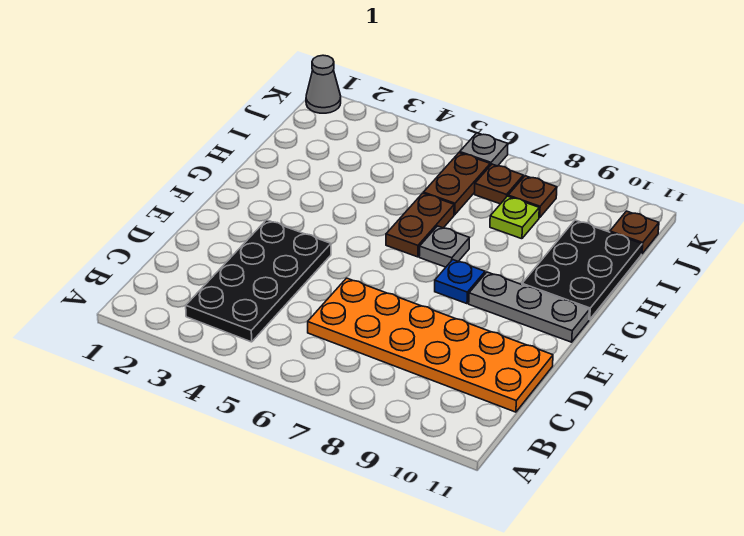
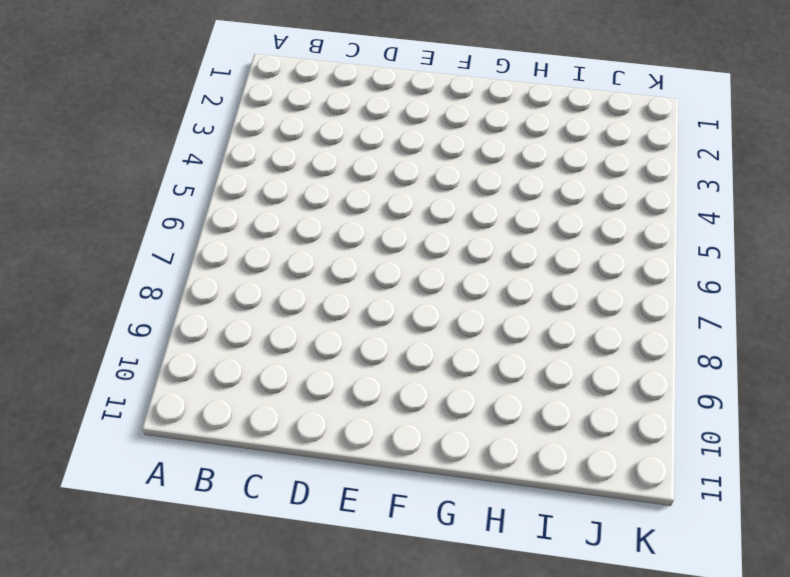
none -> black plate B3:E4 level 1
none -> orange plate C6:D11 level 1
none -> blue plate F8 level 1

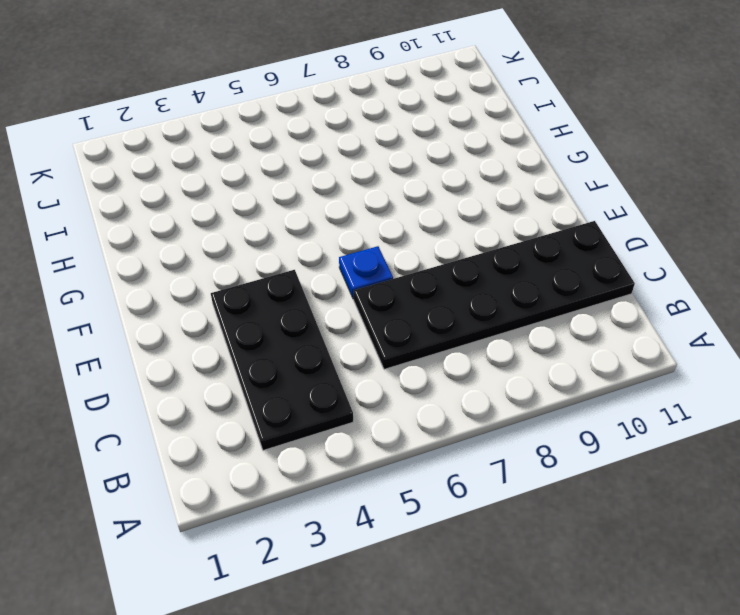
black plate C6:D11 level 1 -> orange plate C6:D11 level 1
blue plate E6 level 1 -> blue plate F8 level 1
none -> grey plate F9:F11 level 1
none -> brown plate G6:H6 level 1
none -> grey plate G7 level 1

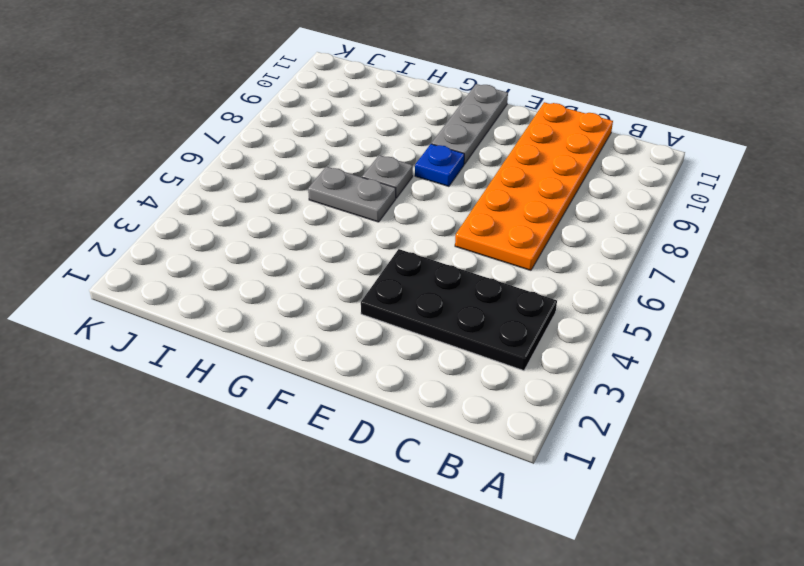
grey plate G6:H6 level 1 -> brown plate G6:H6 level 1
none -> black plate G10:I11 level 1
none -> brown plate I6:J6 level 1
none -> lime plate I8 level 1

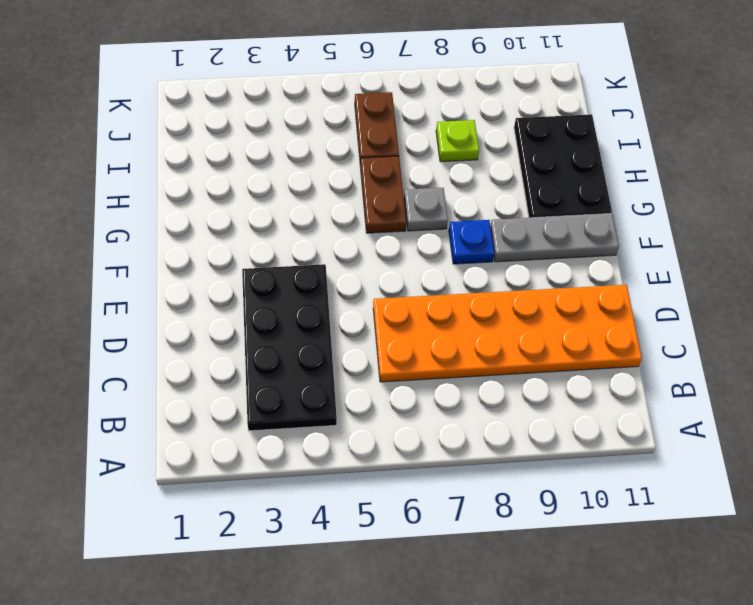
none -> brown plate J7 level 1
none -> brown plate J8 level 1
none -> brown plate J11 level 1

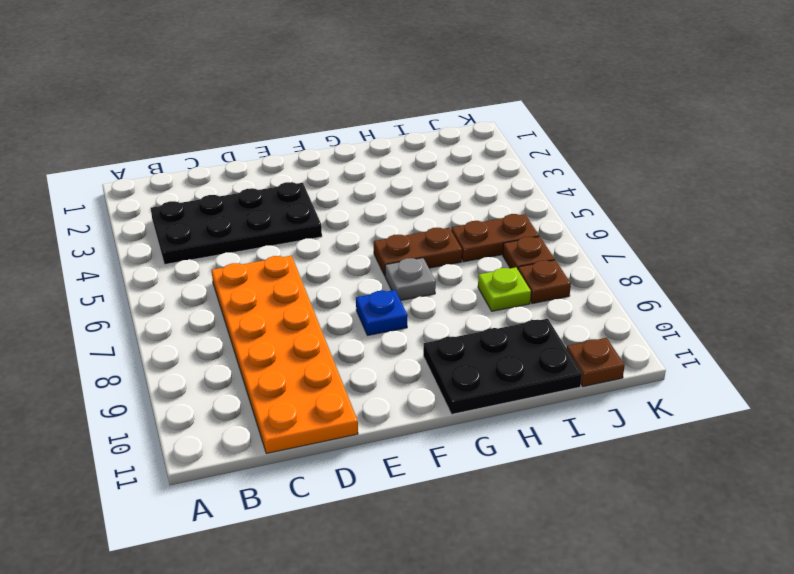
none -> grey plate F9:F11 level 1
none -> grey cone K1 level 1
none -> grey plate K6 level 1

